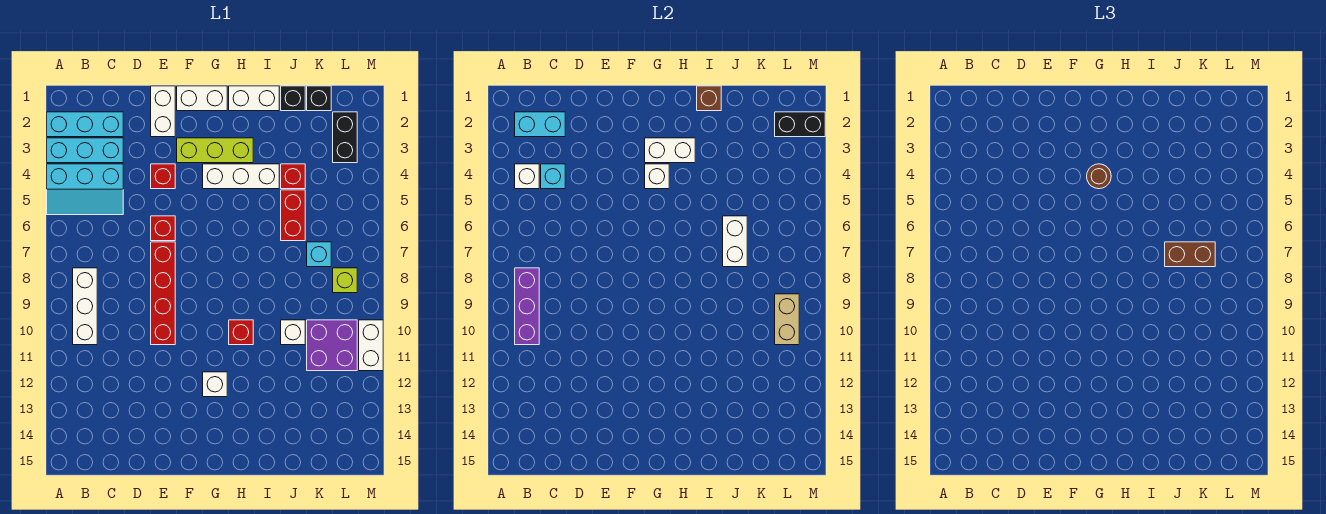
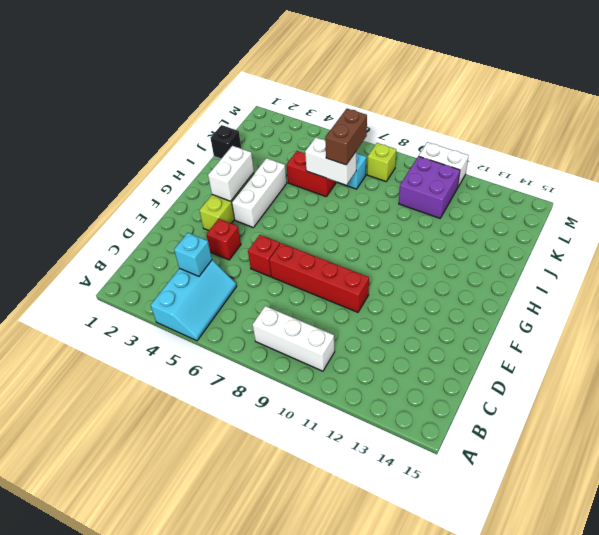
none -> cyan brick A2:C2 level 1
none -> cyan brick A3:C3 level 1
none -> white brick E1:E2 level 1
none -> white brick F1:G1 level 1

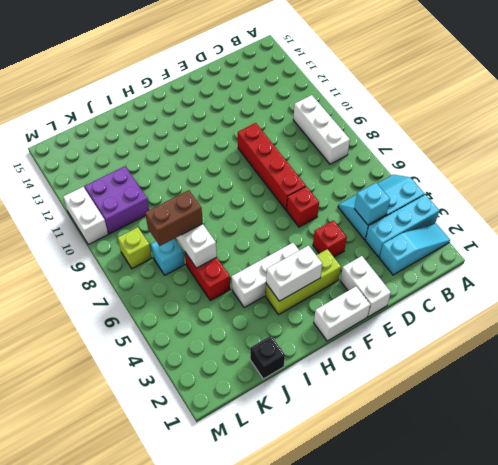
cyan slope A2:C2 level 1 top C -> cyan brick A2:C2 level 1
none -> white brick G12 level 1
none -> white brick H1:I1 level 1
none -> red brick H10 level 1
none -> red brick J4 level 1

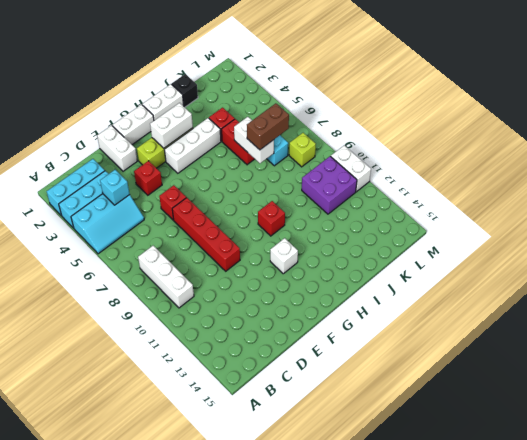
none -> white brick J10 level 1
none -> black brick K1 level 1
none -> black brick L2:L3 level 1
none -> cyan brick B2:C2 level 2

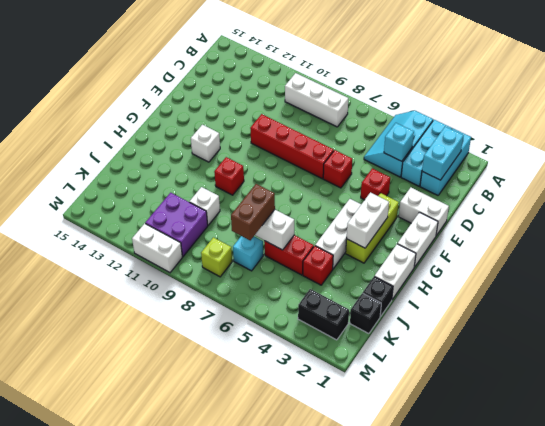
none -> white brick B4 level 2
none -> purple brick B8:B10 level 2
none -> white brick G4 level 2
none -> brown brick I1 level 2

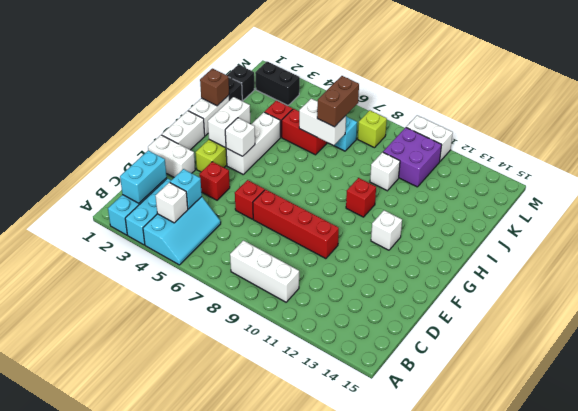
none -> purple brick B8:B10 level 2
none -> black brick L2:M2 level 2
none -> tan brick L9:L10 level 2
none -> brown round brick G4 level 3

